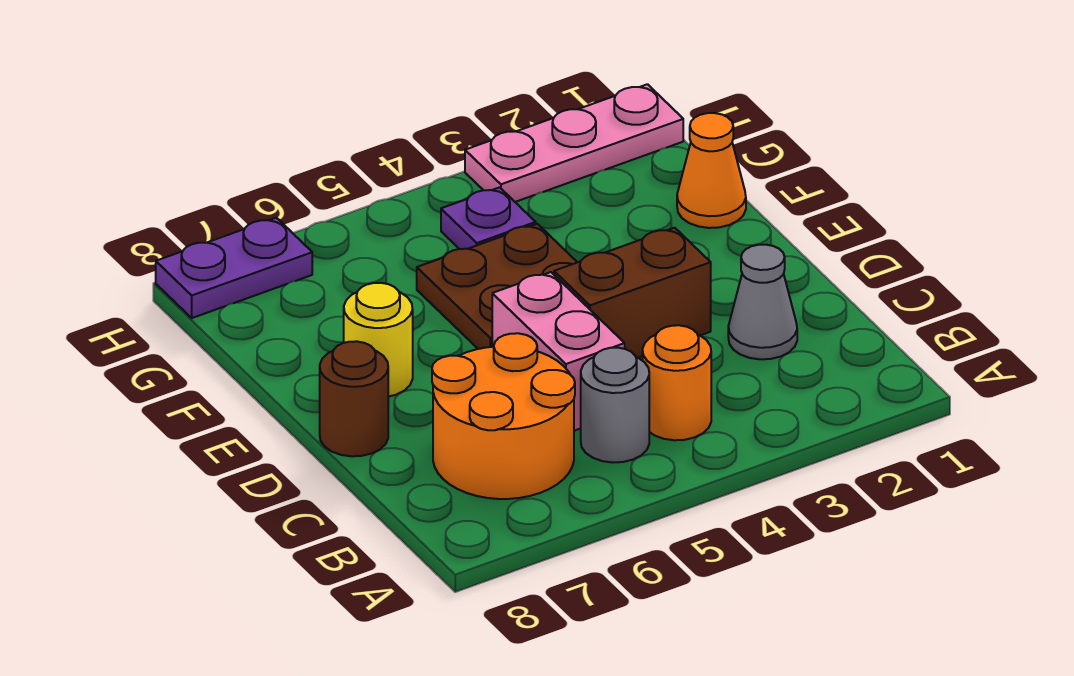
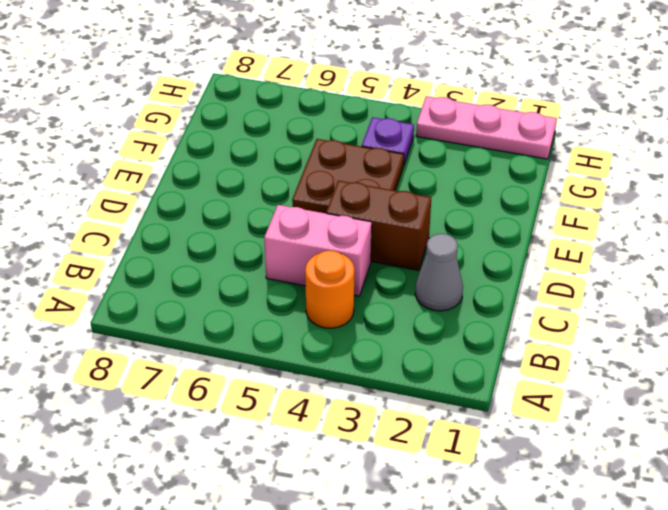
pink brick C4:C5 level 1 -> pink brick C5:D5 level 1
none -> grey round brick B5 level 1
none -> orange round brick B6:C7 level 1
none -> brown round brick D8 level 1

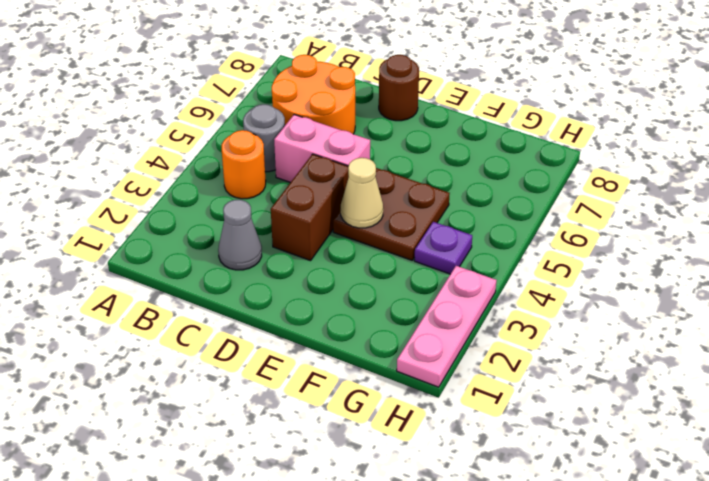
tan cone E4 level 2 -> none
none -> yellow round brick E7 level 1
none -> orange cone F1 level 1
none -> purple plate H7:H8 level 1

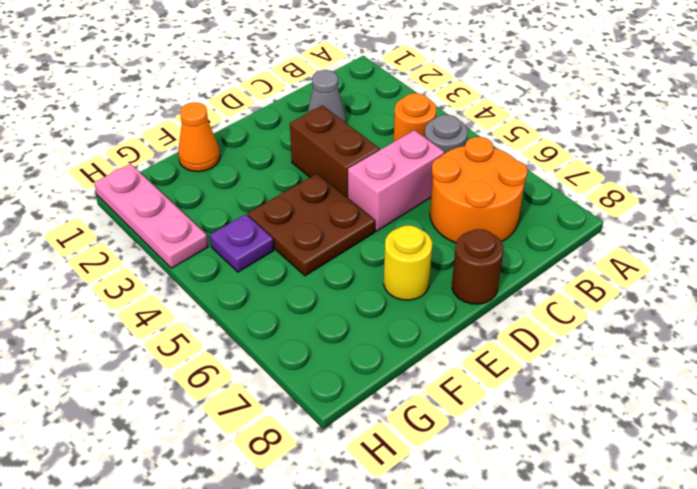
none -> purple plate H7:H8 level 1

